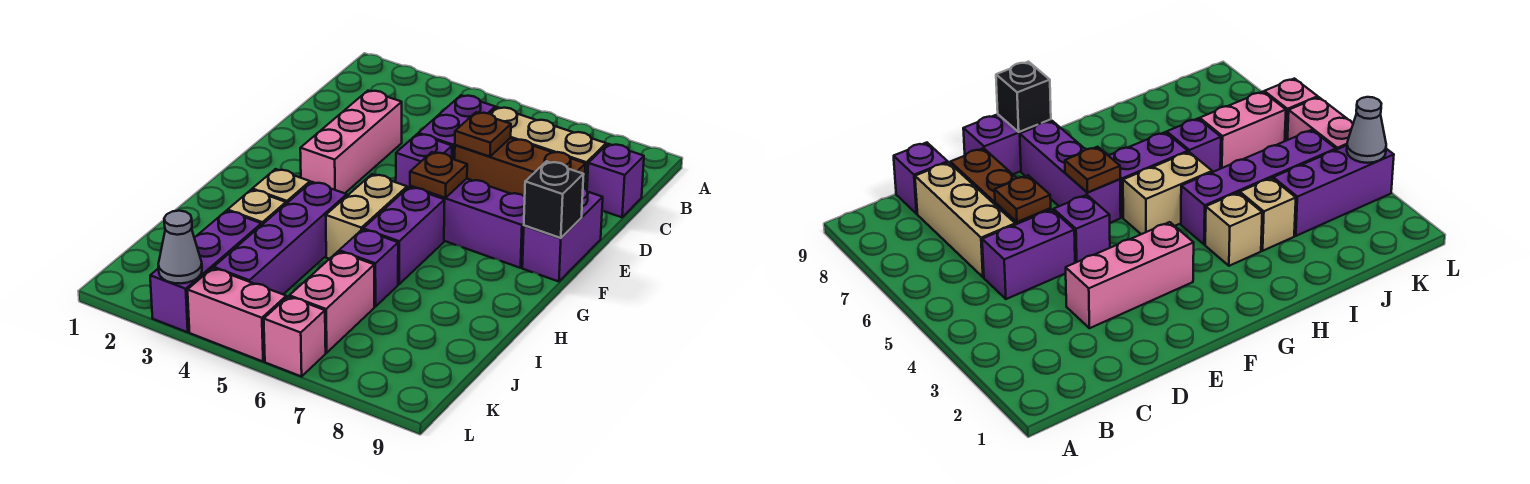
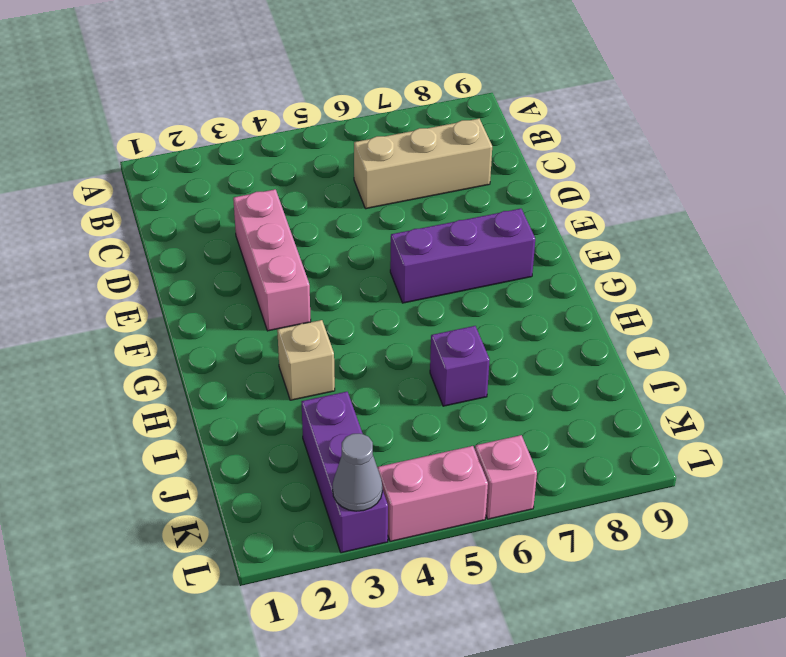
none -> purple brick C5:D5 level 1
none -> purple brick C9 level 1
none -> brown brick D6:D8 level 1

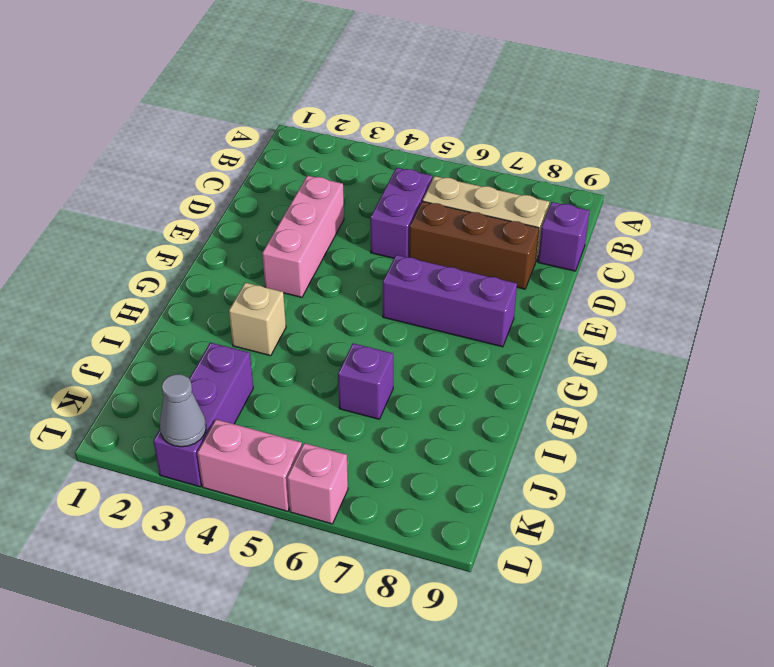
none -> purple brick E5 level 1
none -> purple brick E9:F9 level 1
none -> tan brick G5:H5 level 1

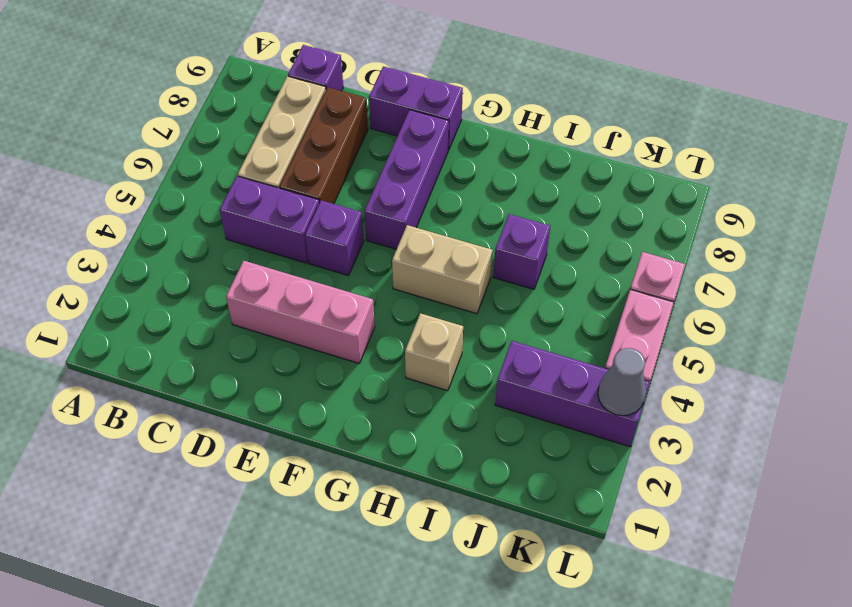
none -> purple brick G6:H6 level 1
none -> purple brick H4:K4 level 1
none -> tan brick I3 level 1

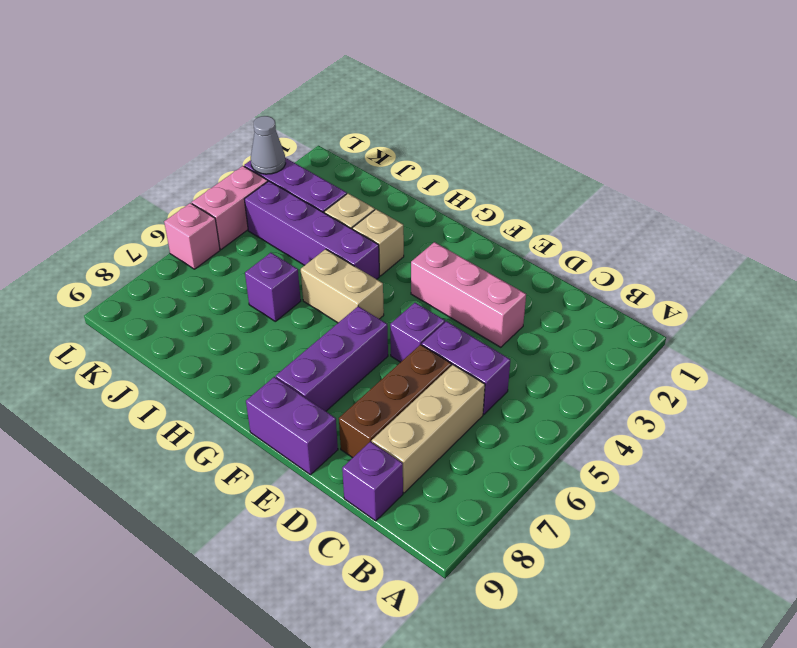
none -> purple brick G6:H6 level 1
none -> pink brick J6:K6 level 1
none -> brown plate D6 level 2

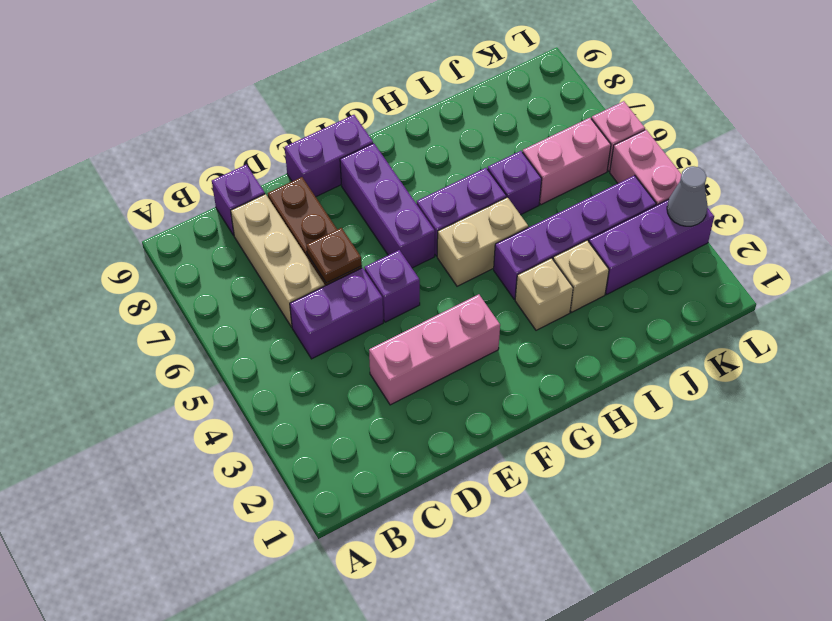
none -> brown plate F6 level 2
none -> black brick F9 level 2

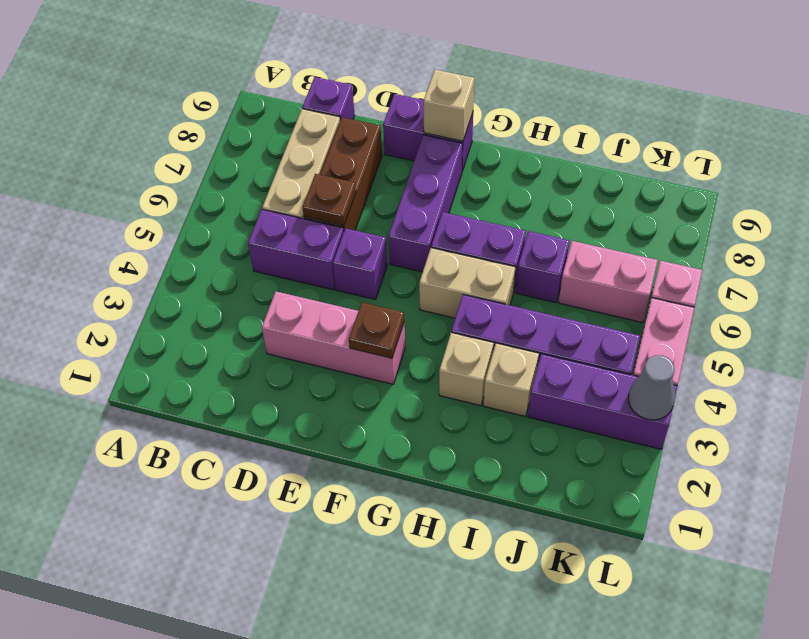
brown plate F3 level 2 -> brown plate F6 level 2
tan brick F9 level 2 -> black brick F9 level 2

